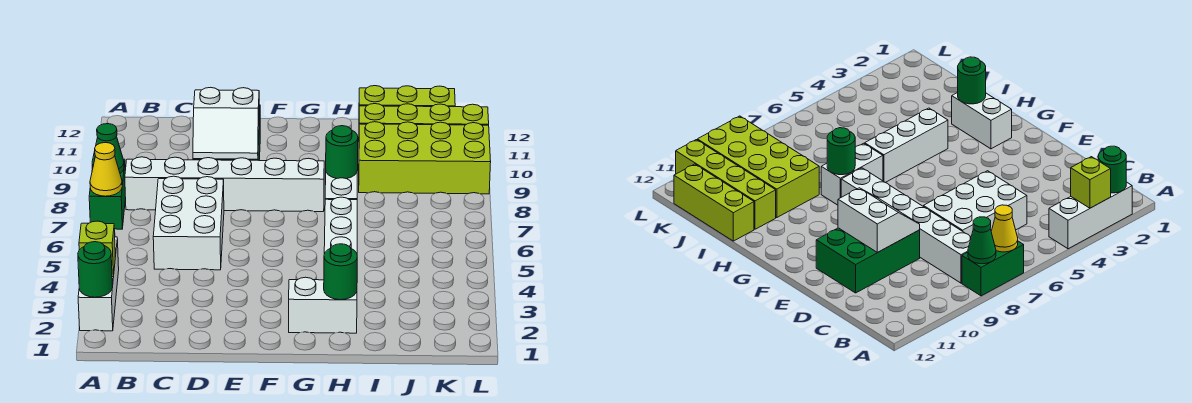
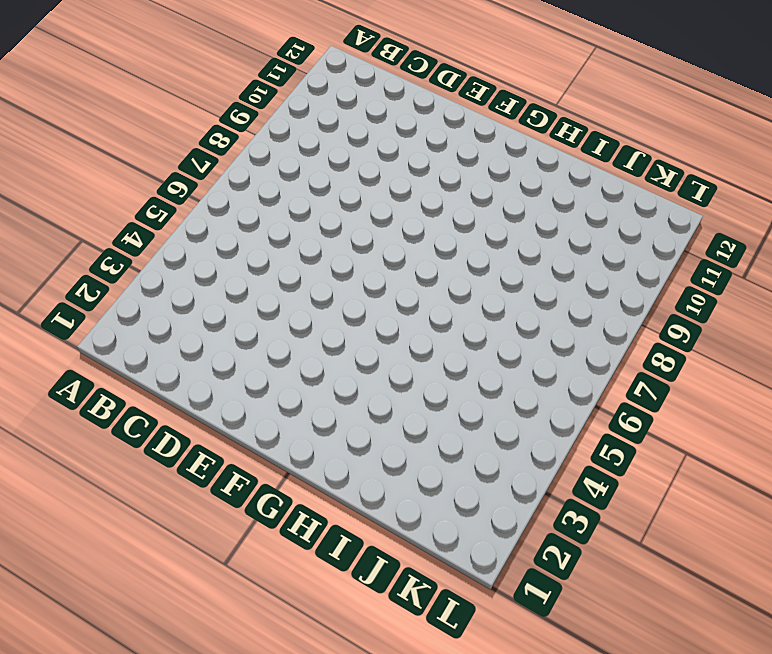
none -> white brick A2:A4 level 1
none -> green brick A7:A8 level 1
none -> white brick B8:G8 level 1

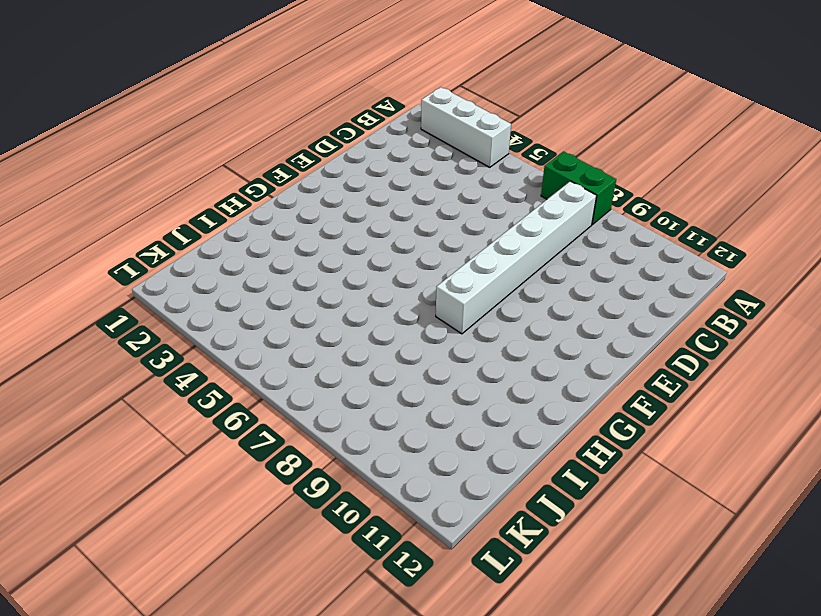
none -> white brick C5:D7 level 1
none -> green brick D9:E11 level 1
none -> white brick G2:H2 level 1

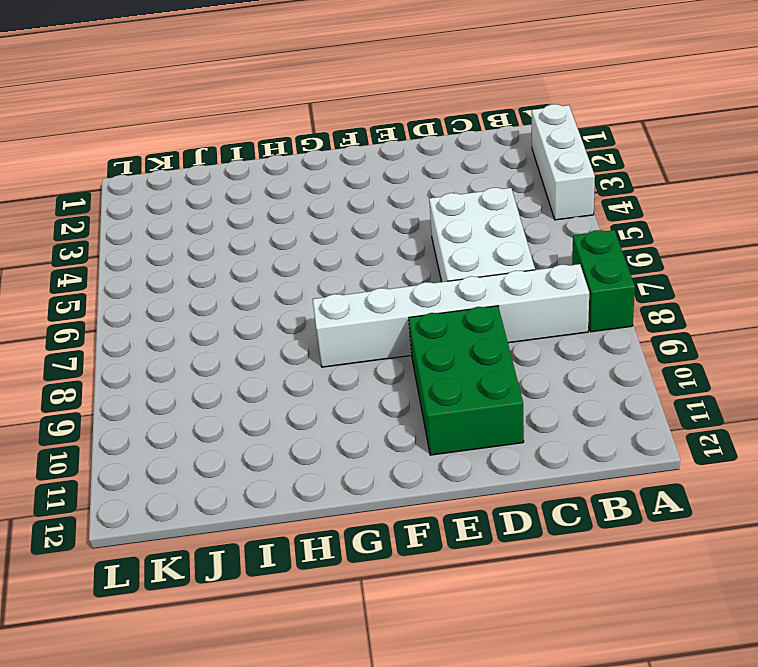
none -> white brick G2:H2 level 1
none -> white brick H4:H6 level 1
none -> white brick H7:H8 level 1

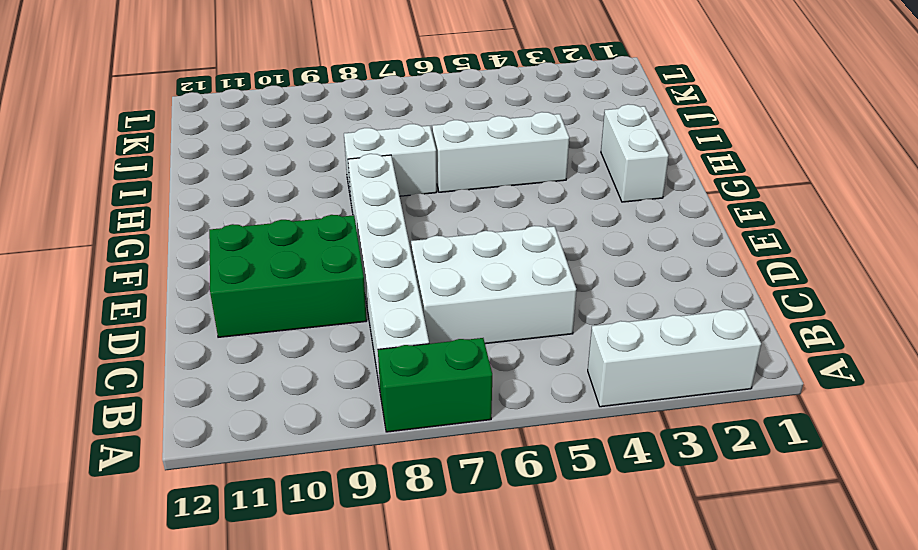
none -> lime brick I9:L10 level 1
none -> lime brick I11:L11 level 1
none -> lime brick I12:K12 level 1

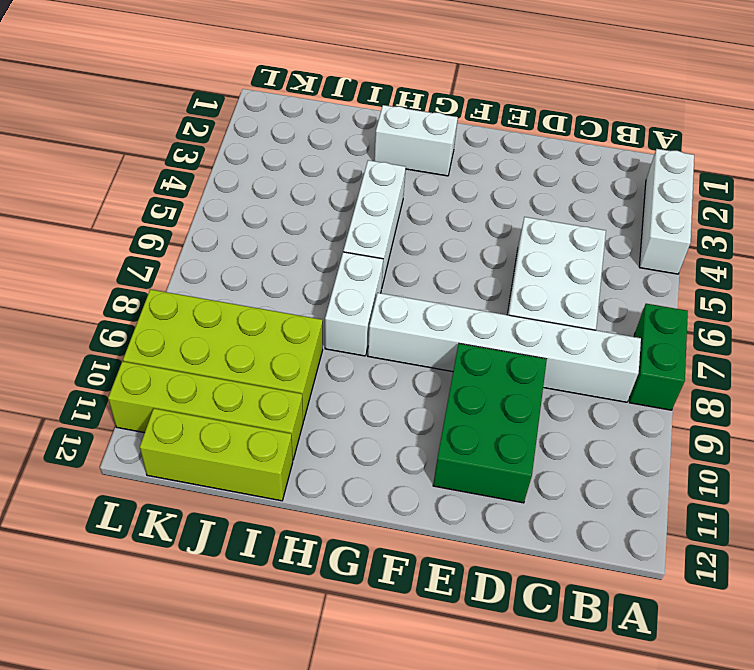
none -> green round brick A2 level 2
none -> lime brick A3 level 2
none -> yellow cone A7 level 2

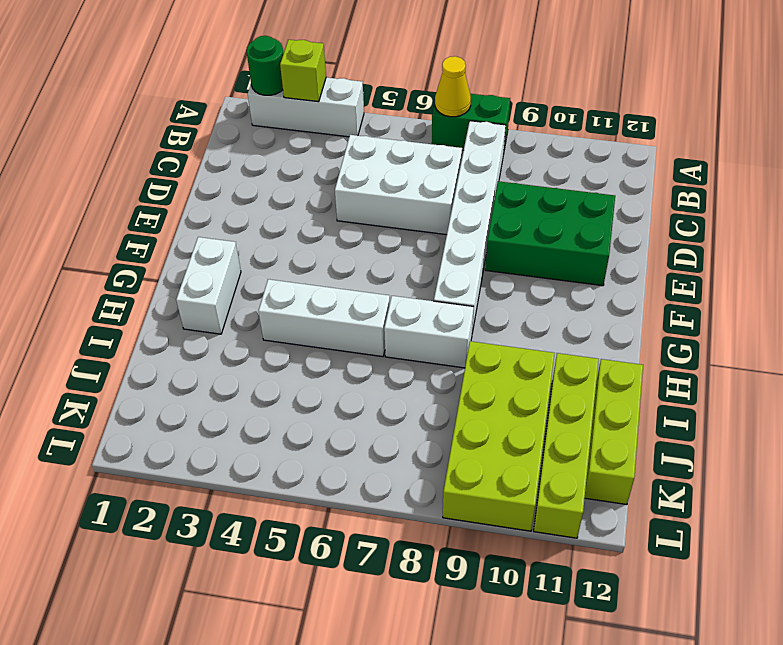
none -> green cone A8 level 2
none -> white slope D9:E10 level 2 top 10
none -> green round brick H2 level 2

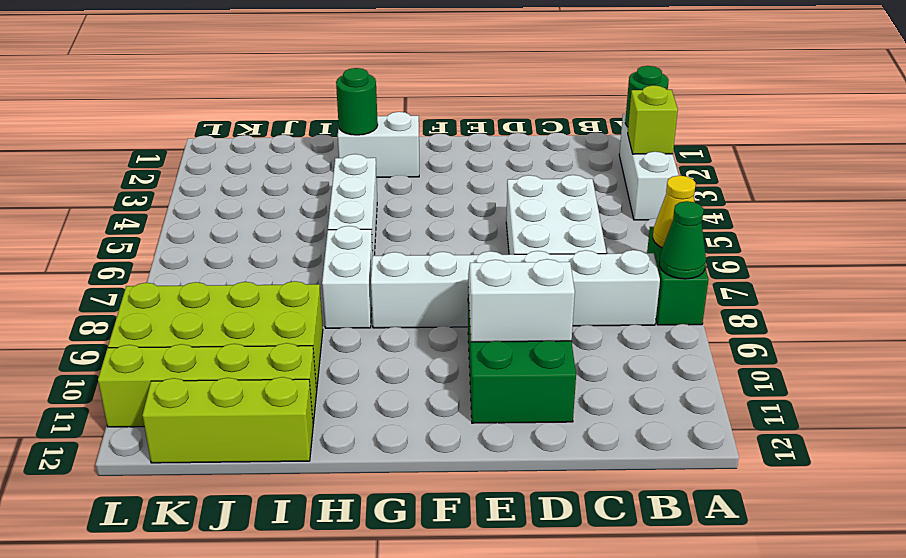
none -> green round brick H8 level 2

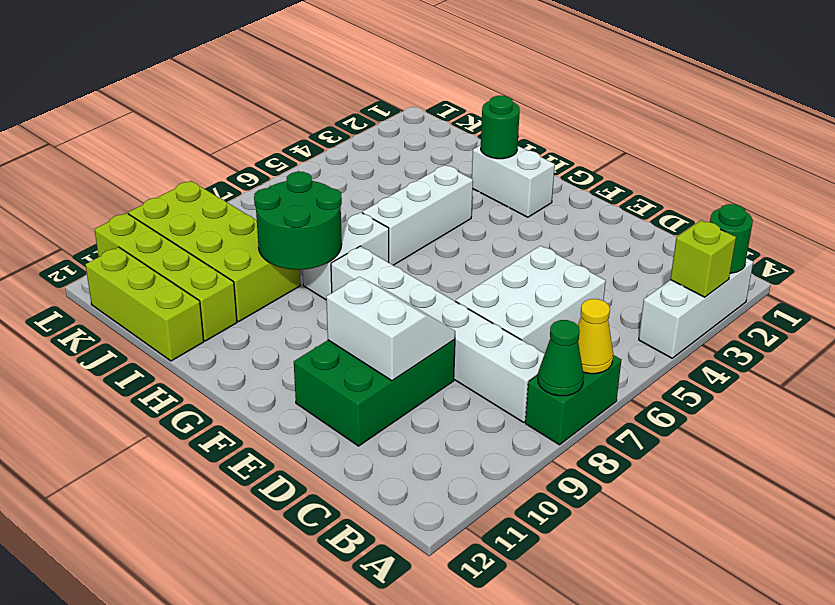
green round brick H8:I9 level 2 -> green round brick H8 level 2

